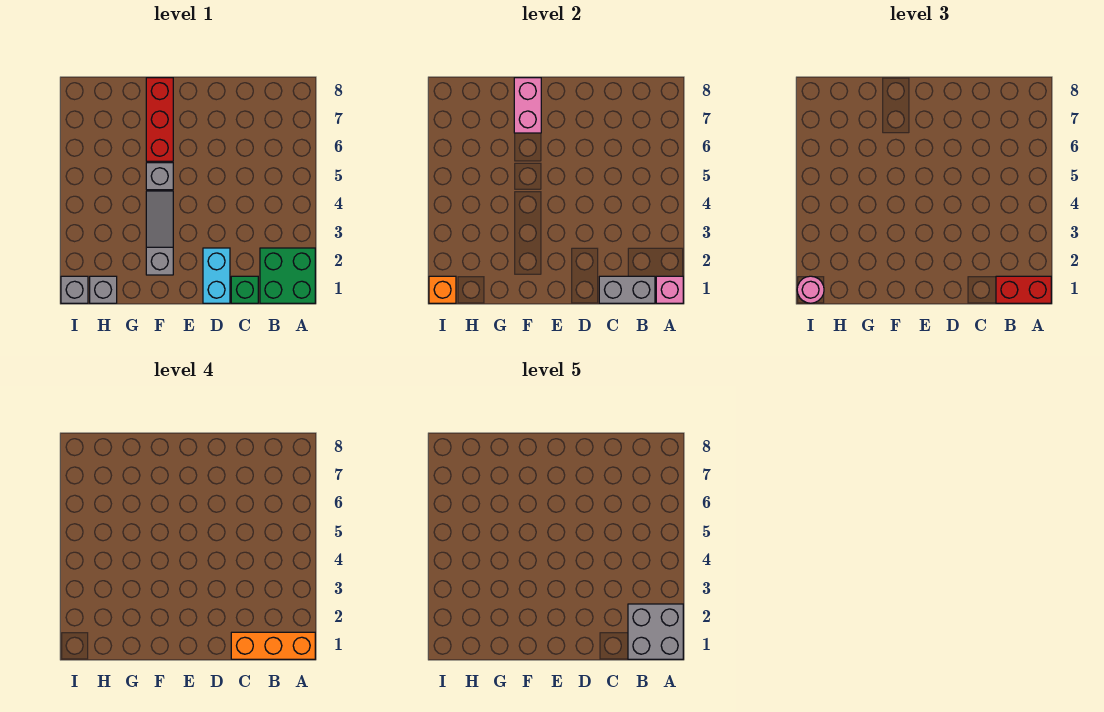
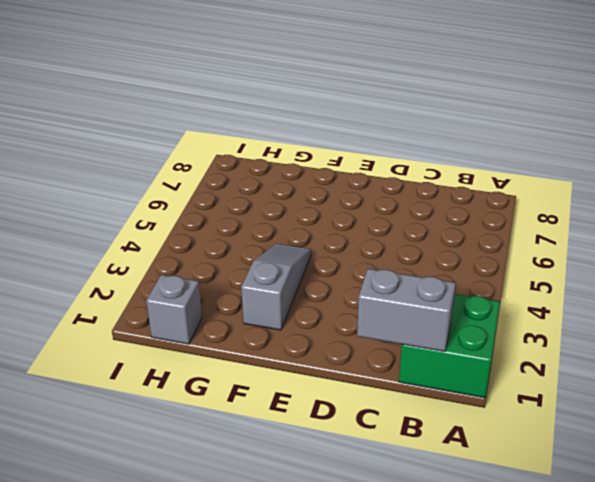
none -> green brick C1 level 1
none -> cyan brick D1:D2 level 1
none -> grey brick F5 level 1

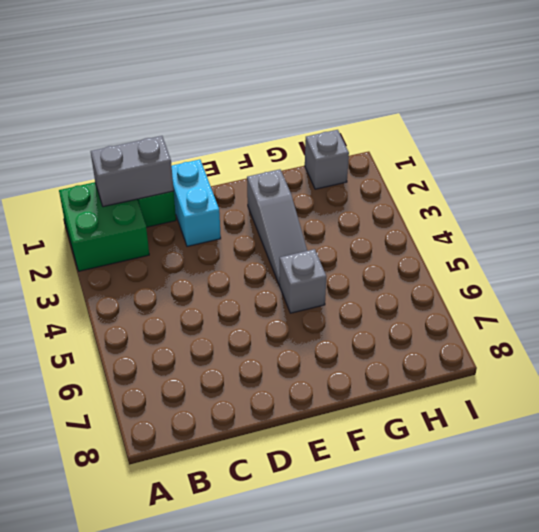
none -> red brick F6:F8 level 1
none -> grey brick I1 level 1
none -> pink brick A1 level 2

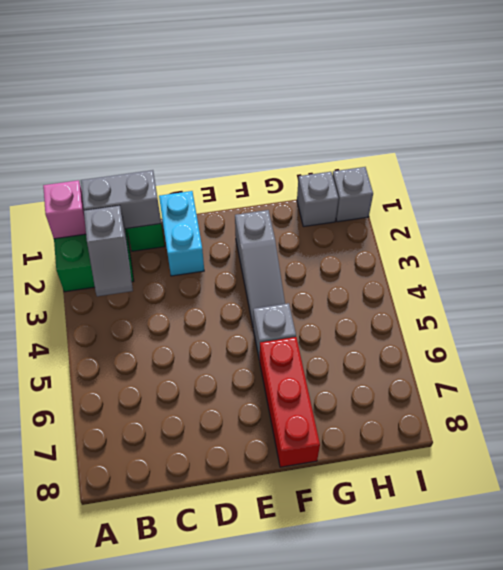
grey slope B2:B3 level 2 top 2 -> none
none -> pink brick F7:F8 level 2
none -> orange brick I1 level 2
none -> red brick A1:B1 level 3

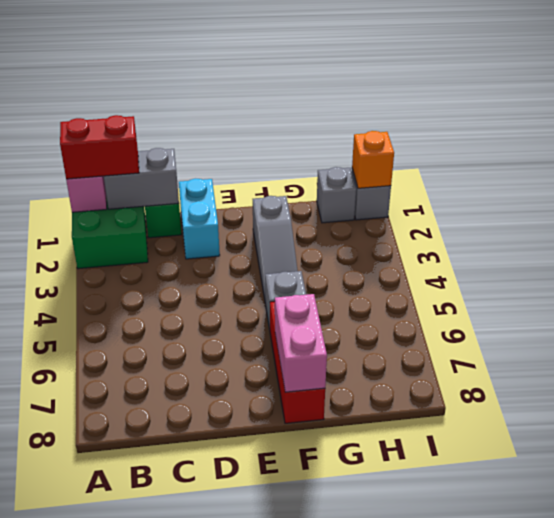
none -> pink round brick I1 level 3
none -> orange brick A1:C1 level 4
none -> grey brick A1:B2 level 5

